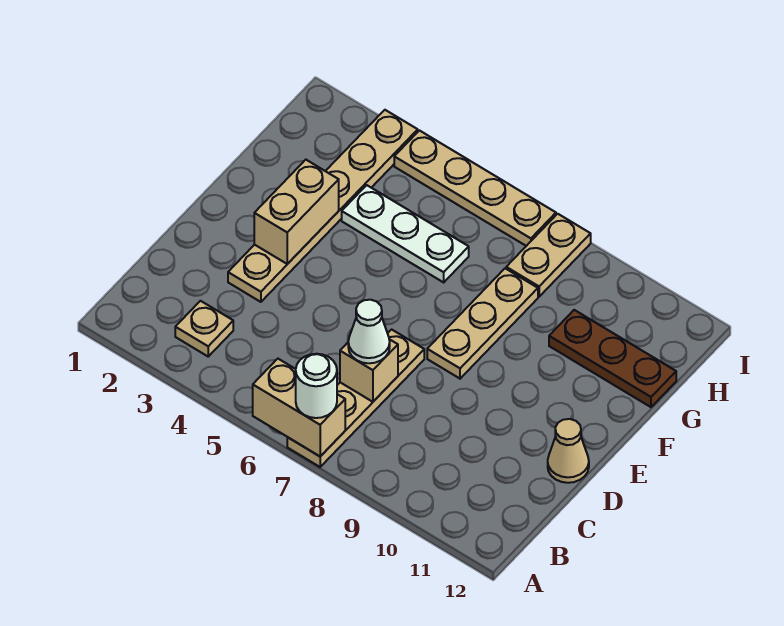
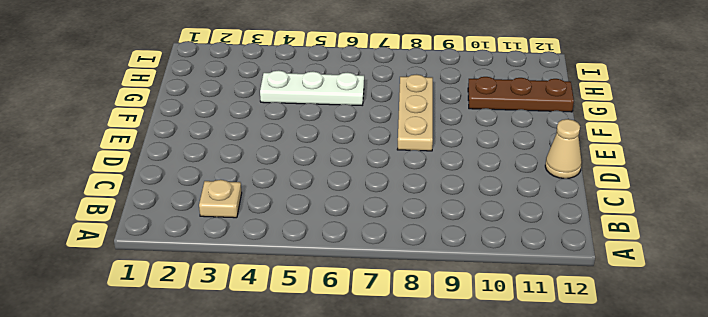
none -> tan plate A7:D7 level 1
none -> tan plate D3:I3 level 1
none -> tan plate H8:I8 level 1

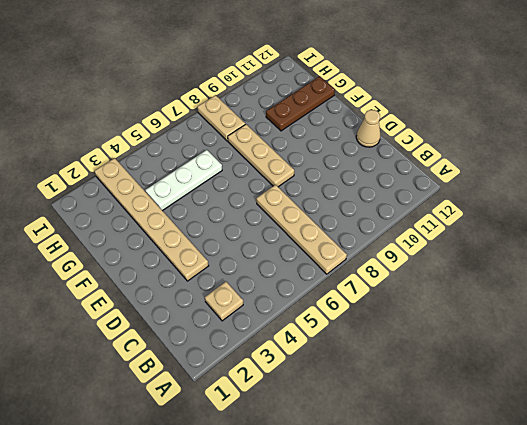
none -> tan plate I4:I7 level 1
none -> tan brick A6:A7 level 2
none -> tan brick C7 level 2

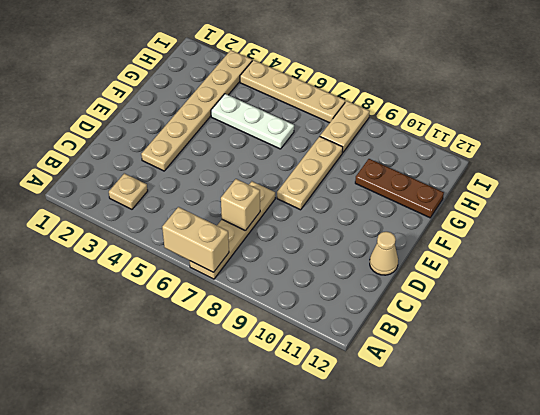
none -> tan brick E3:F3 level 2
none -> white round brick A7 level 3
none -> white cone C7 level 3

